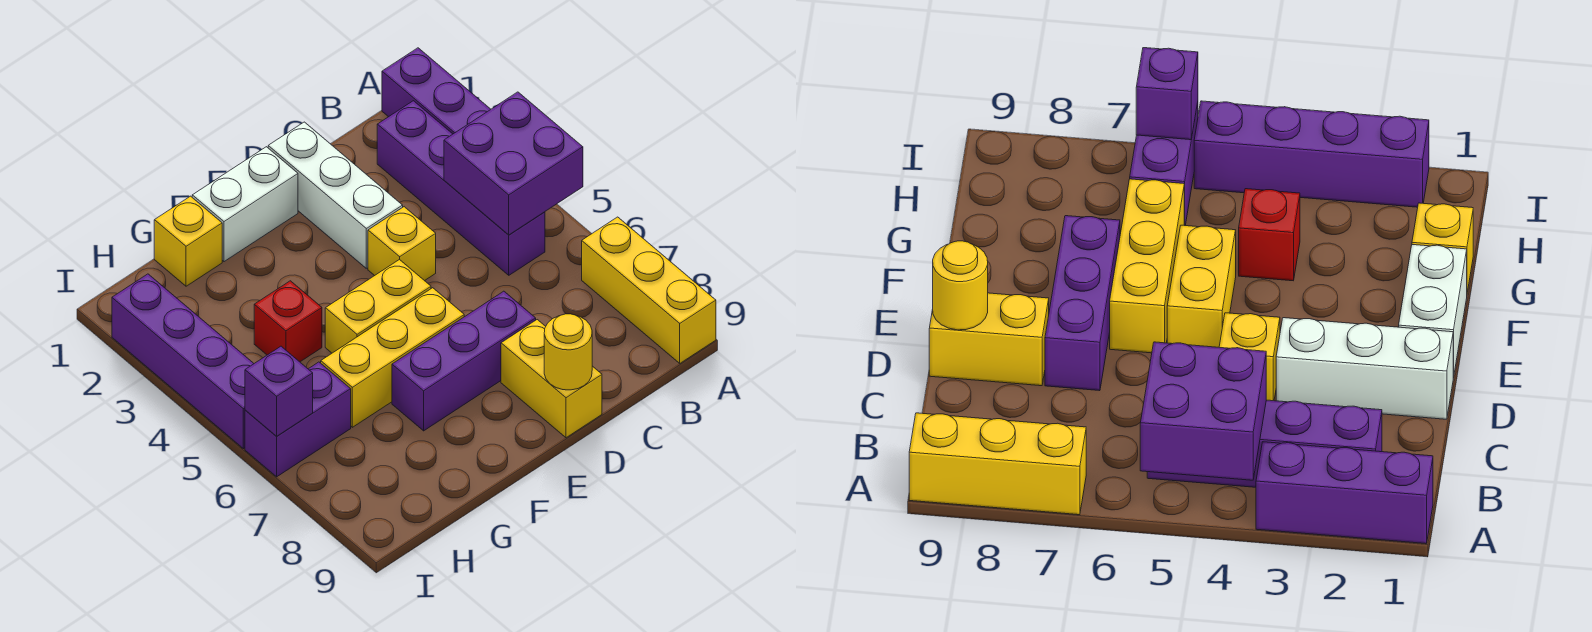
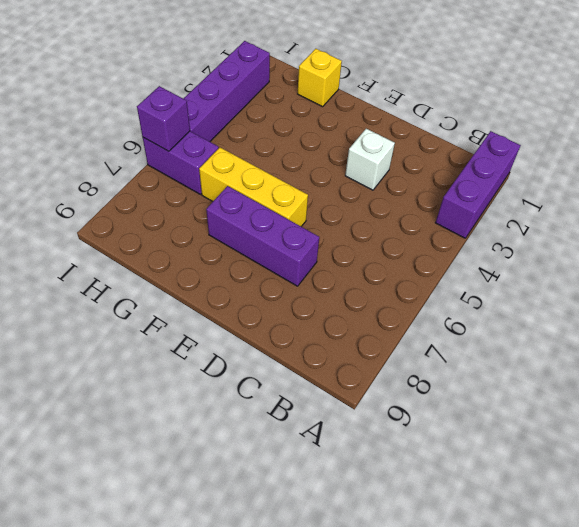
white brick D3 level 1 -> white brick D1:D3 level 1
none -> yellow brick A7:A9 level 1
none -> purple brick B2:B5 level 1
none -> yellow brick D4 level 1

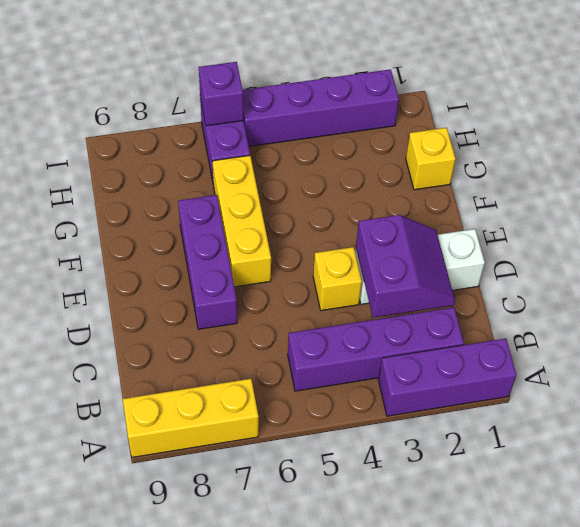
purple slope C2:D3 level 2 top 3 -> none
none -> yellow brick D8:D9 level 1
none -> white brick E1:F1 level 1
none -> yellow brick E5:F5 level 1

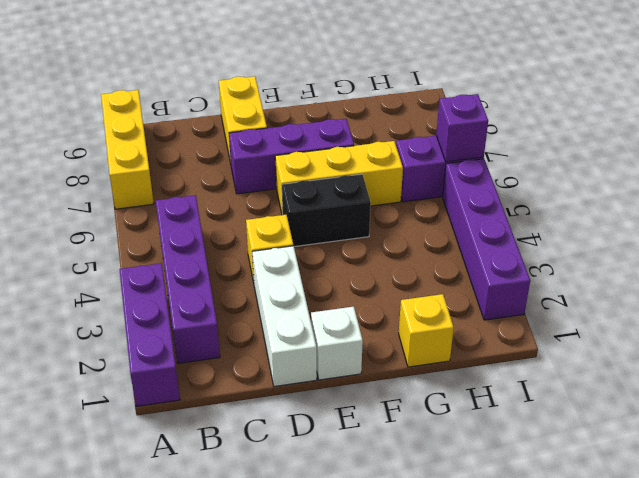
white brick E1 level 1 -> white brick E1:F1 level 1
black brick E5:F5 level 1 -> yellow brick E5:F5 level 1
none -> red brick G4 level 1
none -> purple brick A4:B5 level 2
none -> yellow round brick D9 level 2

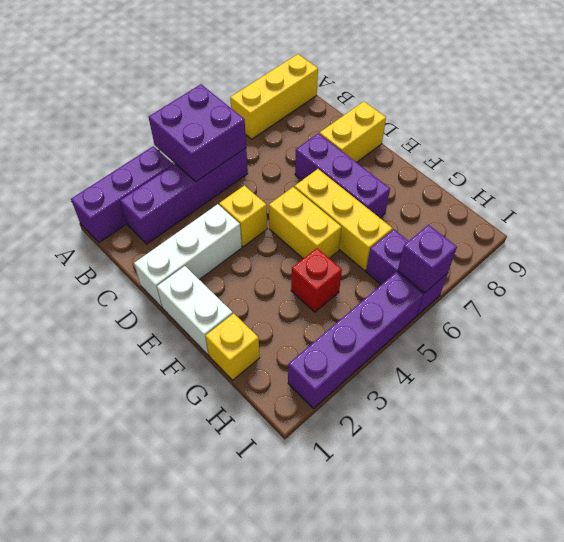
none -> yellow round brick D9 level 2

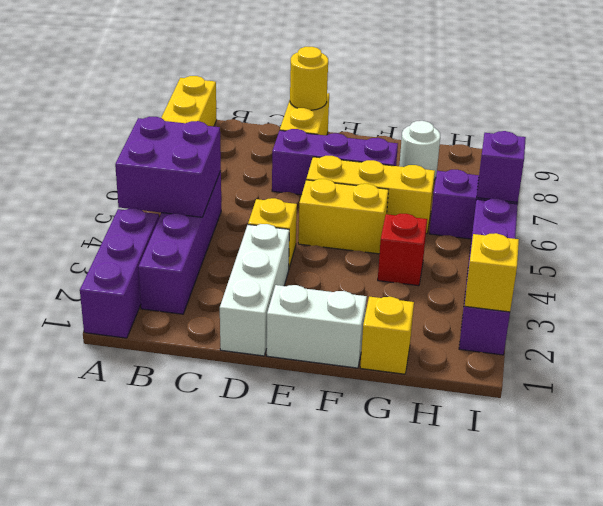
white round brick G8 level 1 -> none
yellow brick I2 level 2 -> none

